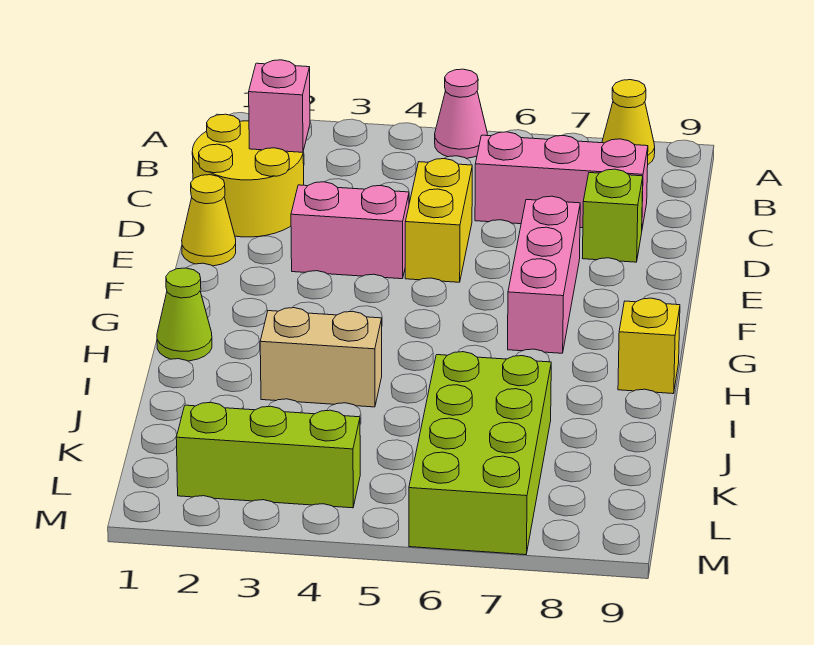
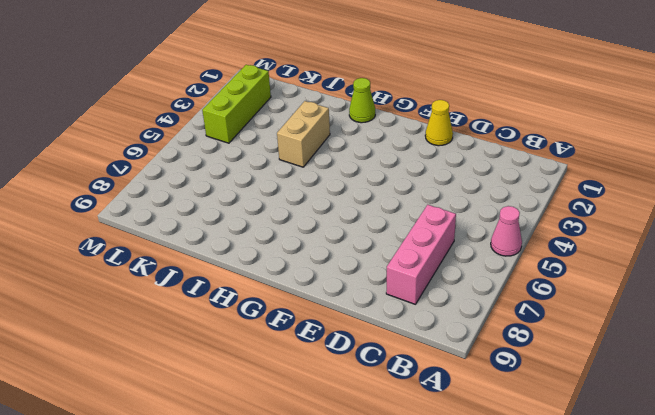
none -> yellow cone A8 level 1
none -> yellow round brick C1:D2 level 1
none -> yellow brick D5:E5 level 1

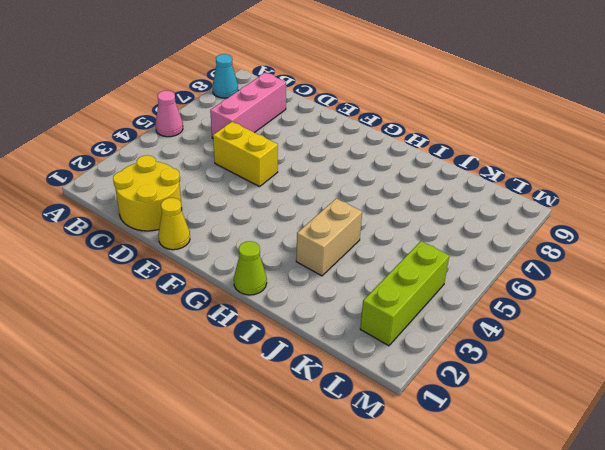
cyan cone A8 level 1 -> yellow cone A8 level 1
none -> lime brick D8 level 1
none -> pink brick E3:E4 level 1
none -> pink brick E7:G7 level 1

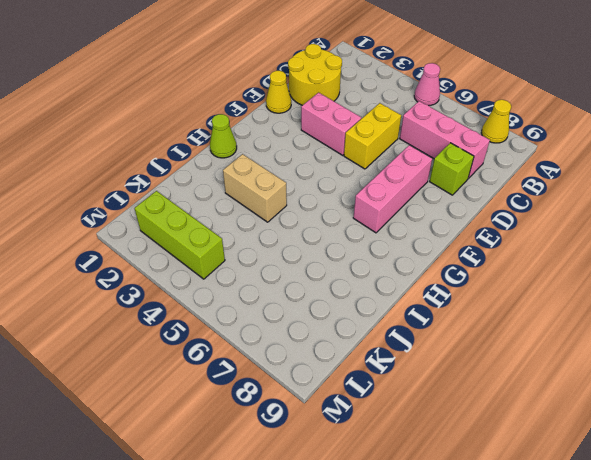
none -> yellow brick H9 level 1
none -> lime brick J6:M7 level 1
none -> pink brick C2 level 2

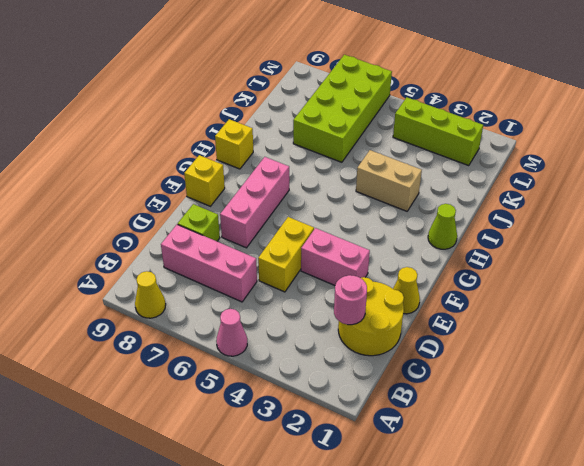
pink round brick C2 level 2 -> pink brick C2 level 2
yellow brick F9 level 1 -> none

